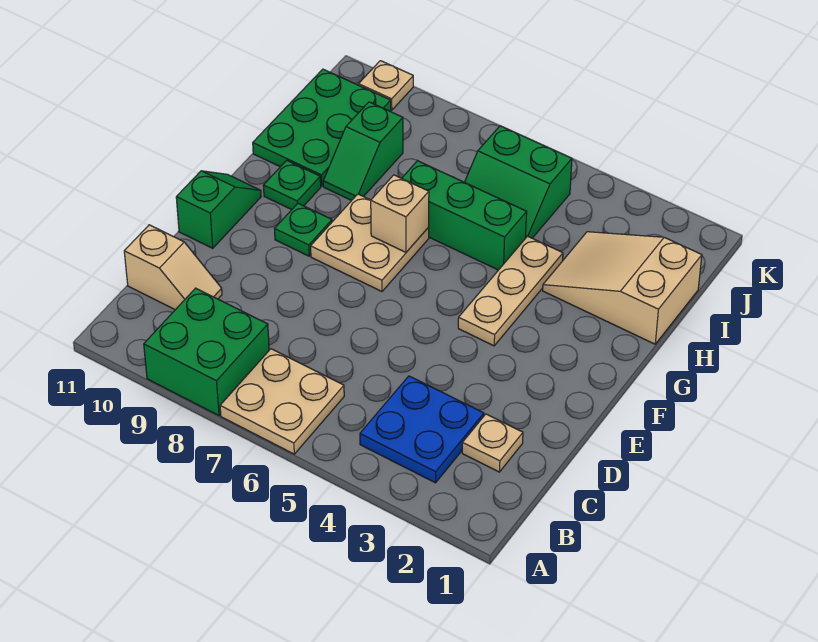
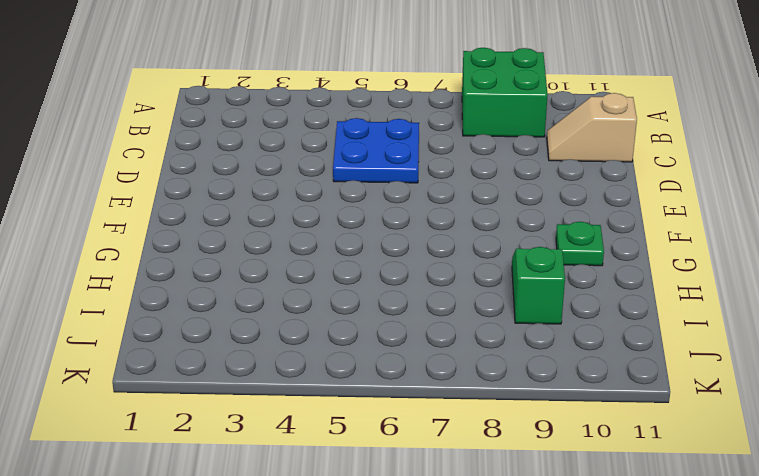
blue plate C5:D6 level 1 -> blue plate B3:C4 level 1
none -> tan plate A6:B7 level 1
none -> tan plate C2 level 1
none -> green slope E11:F11 level 1 top E

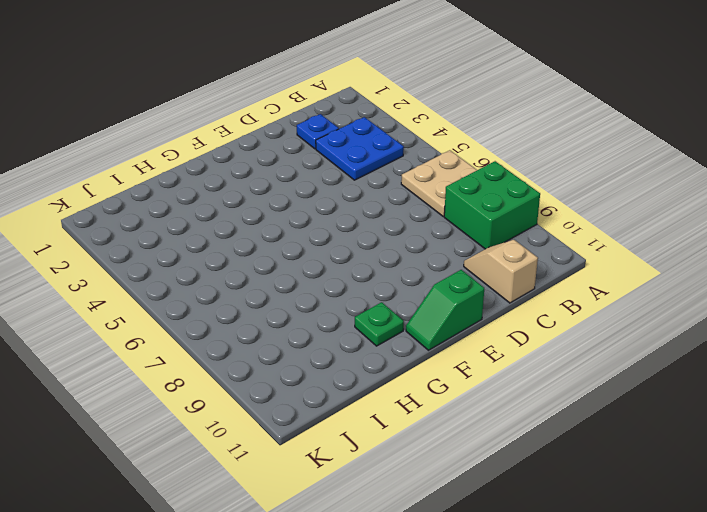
blue plate C2 level 1 -> tan plate C2 level 1
none -> tan plate F4:H4 level 1
none -> tan plate F7:G8 level 1
none -> green plate F9 level 1

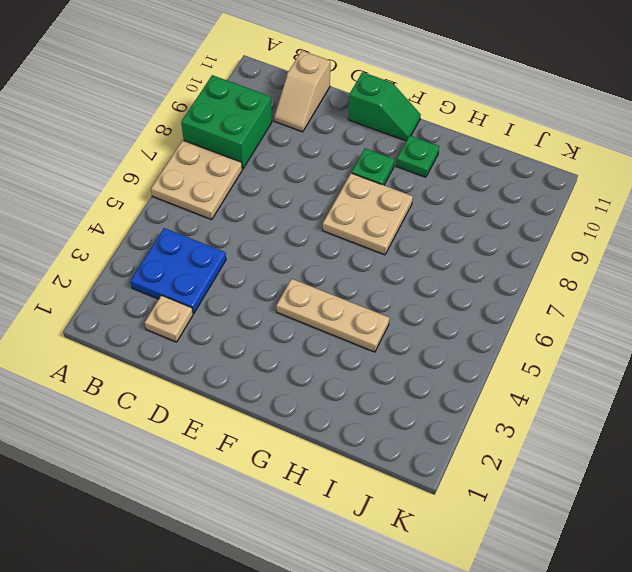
none -> tan slope H1:I3 level 1 top 1
none -> green brick H5:H7 level 1
none -> green slope H9:I9 level 1 top I

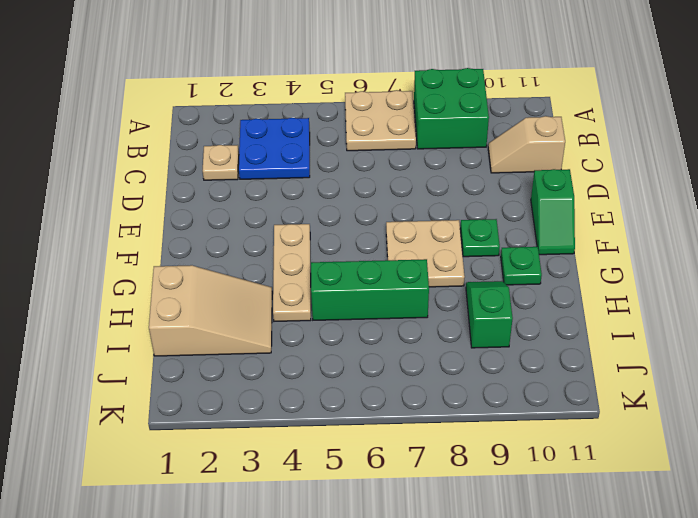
none -> green plate H10:J11 level 1
none -> green slope I5:J6 level 1 top J
none -> tan plate K10 level 1

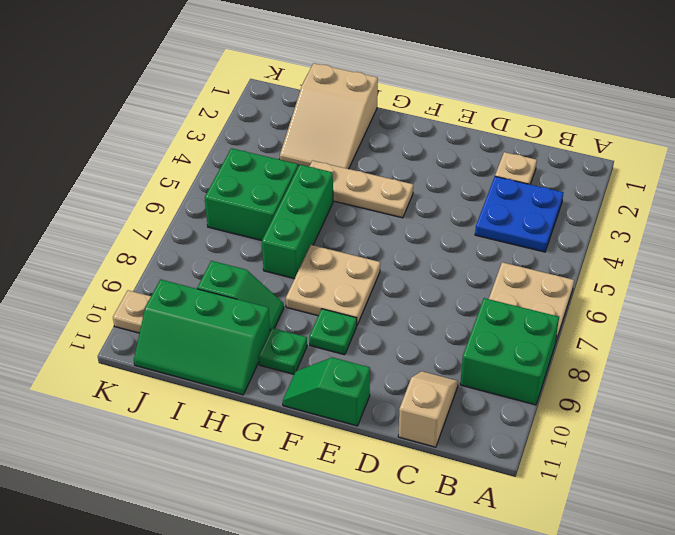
green slope H10:J11 level 1 top 10 -> green plate H10:J11 level 1
green brick I5:J6 level 1 -> green slope I5:J6 level 1 top J
none -> tan brick G7 level 2

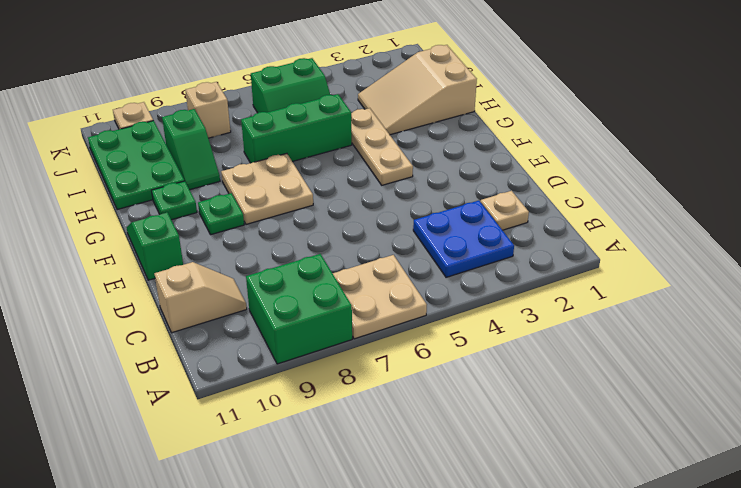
tan brick J8 level 1 -> tan brick G7 level 2

